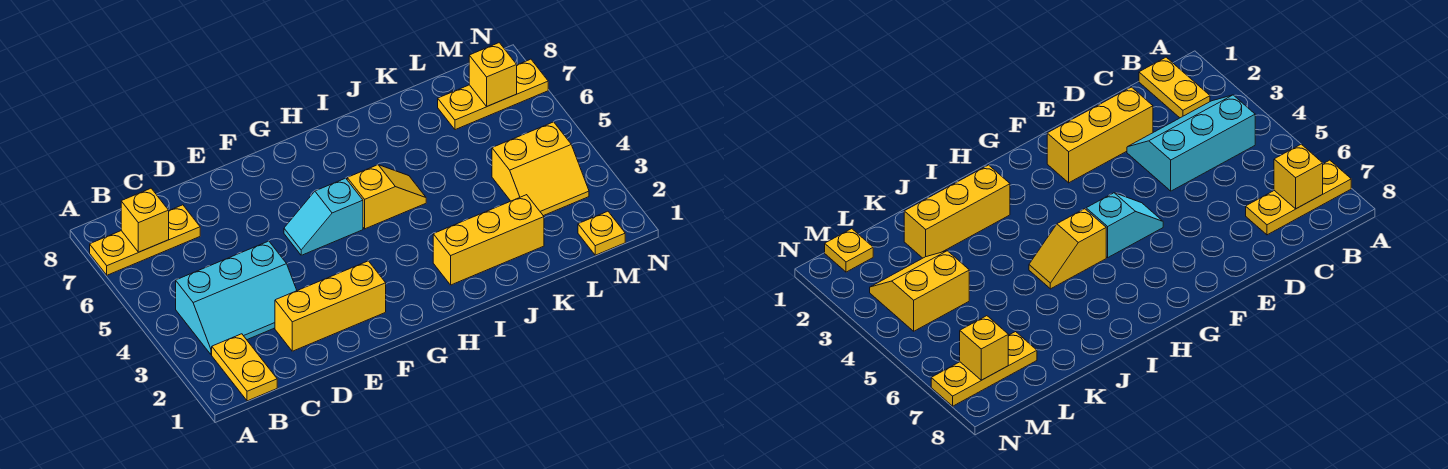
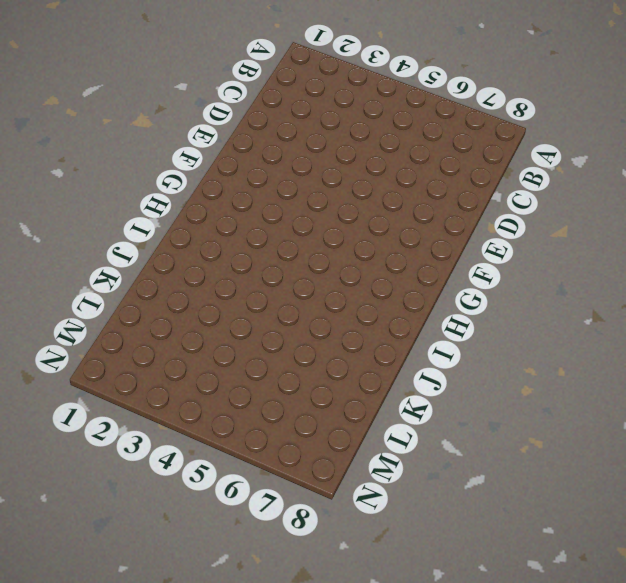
none -> yellow plate A7:C7 level 1
none -> yellow plate B1:B2 level 1
none -> cyan slope B3:D4 level 1 top 4

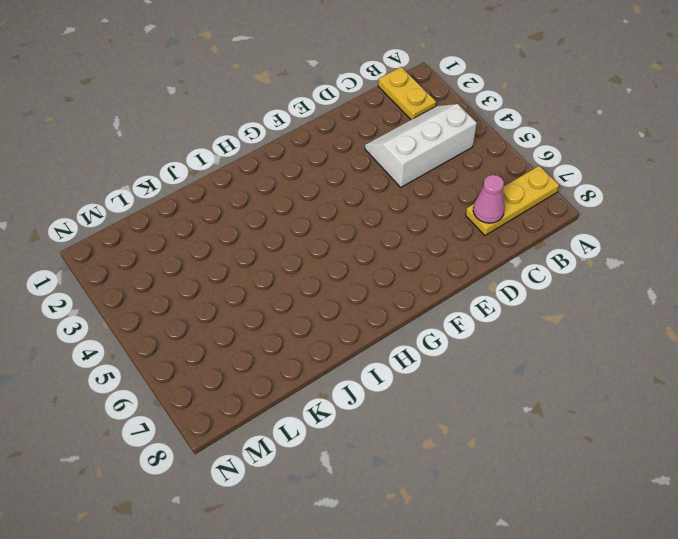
white slope B3:D4 level 1 top 4 -> cyan slope B3:D4 level 1 top 4
pink cone C7 level 2 -> none
none -> yellow brick D2:F2 level 1
none -> cyan slope F5:G5 level 1 top G
none -> yellow slope H5:I5 level 1 top H

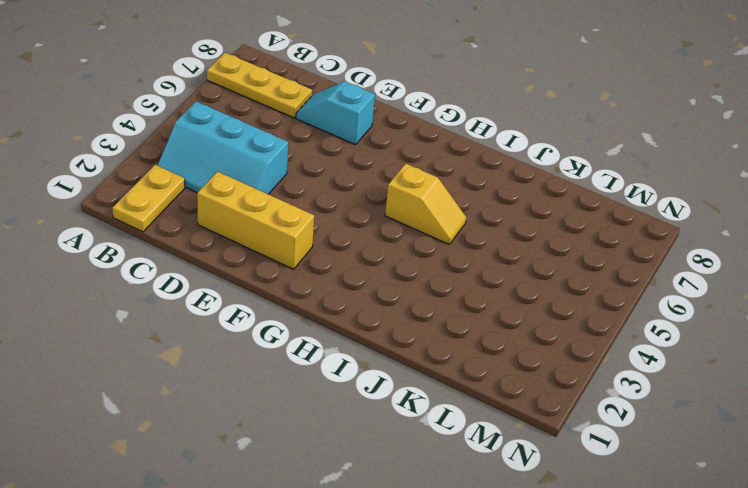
cyan slope D7:E7 level 1 top E -> cyan slope F5:G5 level 1 top G
none -> yellow brick I2:K2 level 1
none -> yellow slope L3:M4 level 1 top 4
none -> yellow plate L7:N7 level 1

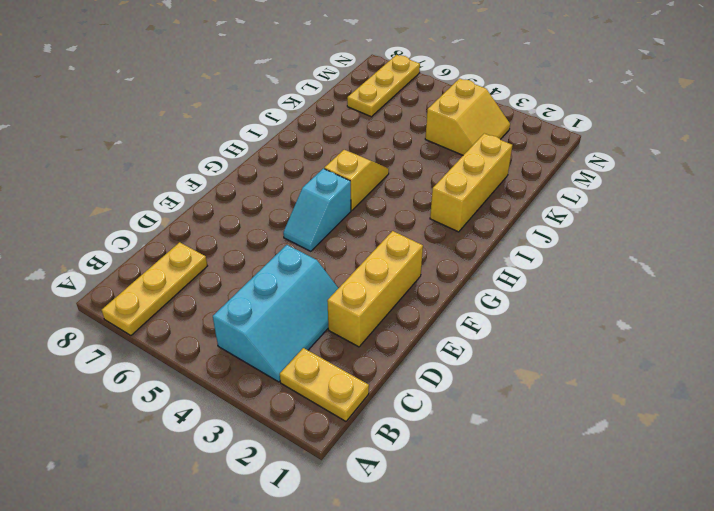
none -> yellow plate M1 level 1
none -> yellow brick B7 level 2
none -> yellow brick M7 level 2

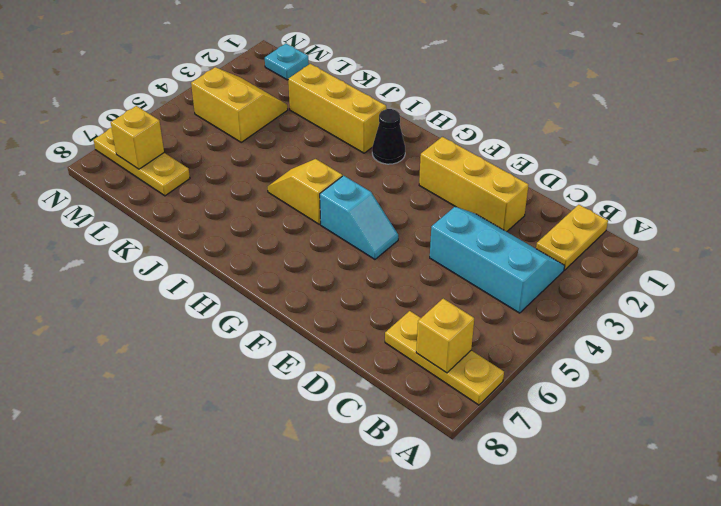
black cone H2 level 1 -> none
cyan plate M1 level 1 -> yellow plate M1 level 1

